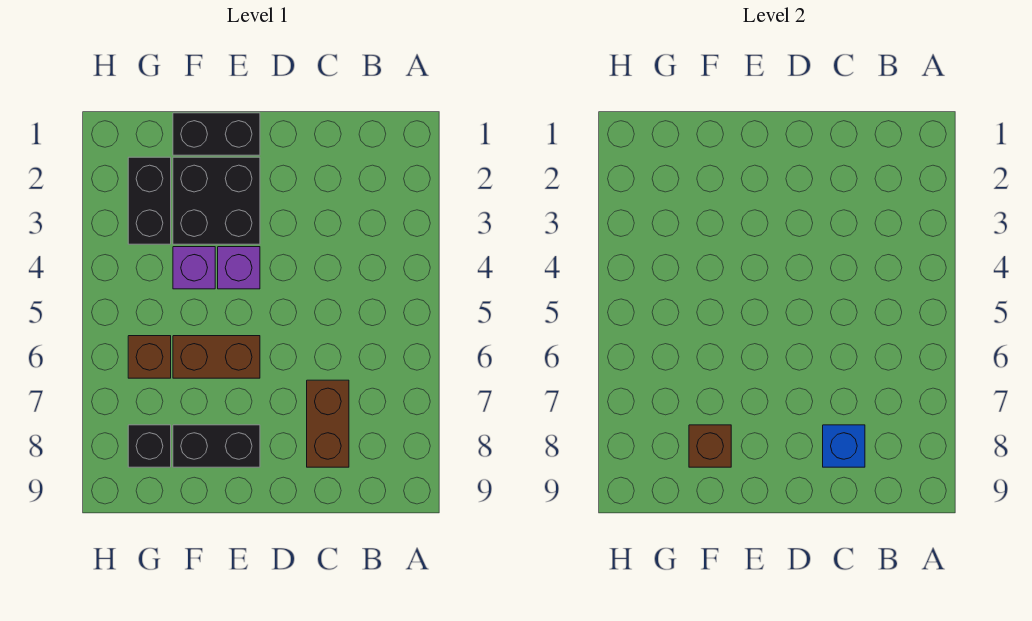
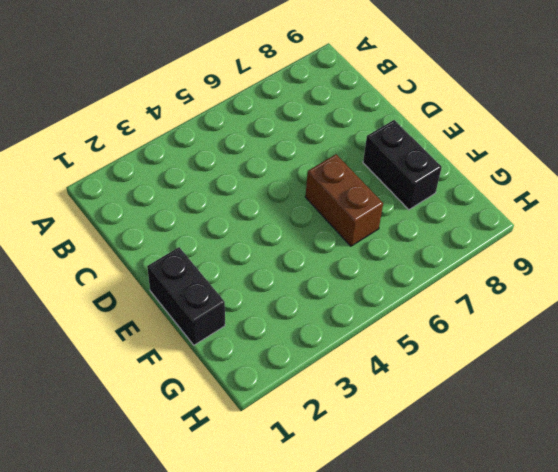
none -> brown brick C7:C8 level 1
none -> black brick E2:F3 level 1
none -> purple brick E4 level 1

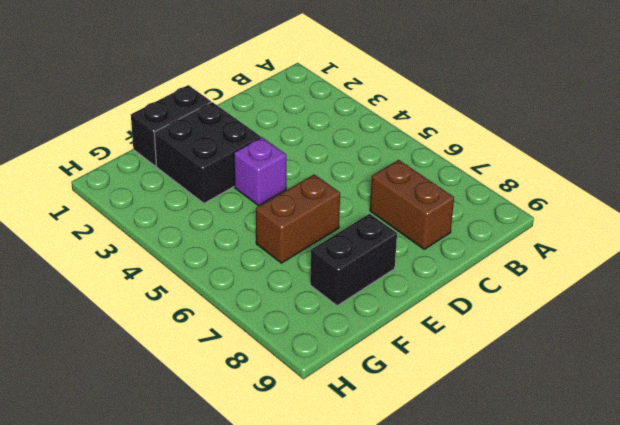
none -> purple brick F4 level 1
none -> black brick G2:G3 level 1
none -> brown brick G6 level 1

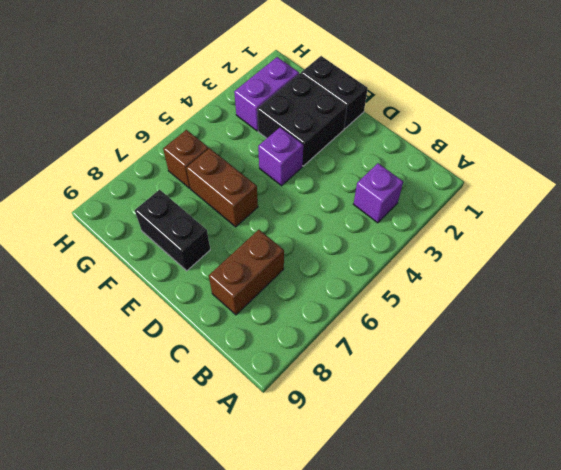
purple brick B3 level 1 -> purple brick F4 level 1
purple brick G2:G3 level 1 -> black brick G2:G3 level 1
none -> black brick G8 level 1
none -> blue brick C8 level 2
none -> brown brick F8 level 2

